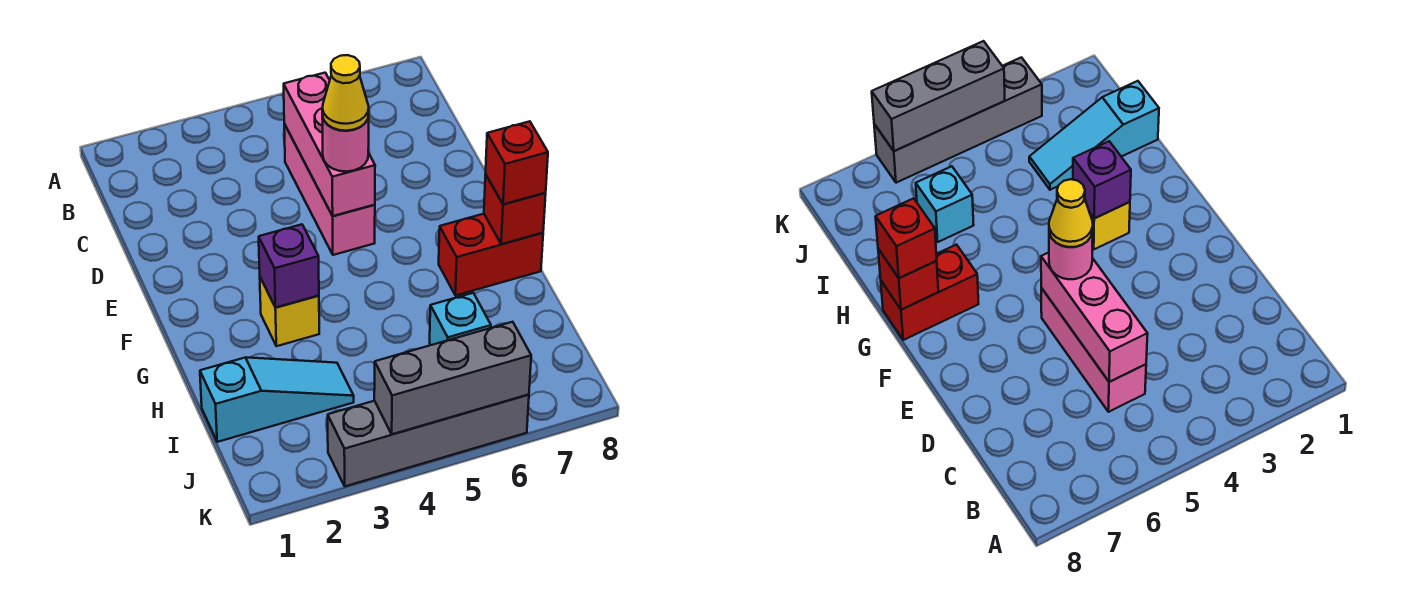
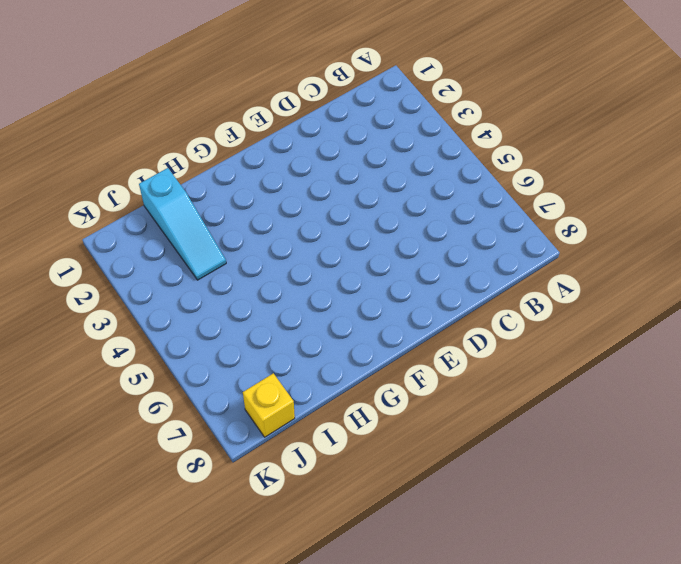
yellow brick J8 level 1 -> yellow brick G3 level 1
none -> pink brick C5:E5 level 1
none -> red brick G7:G8 level 1
none -> cyan brick I6 level 1

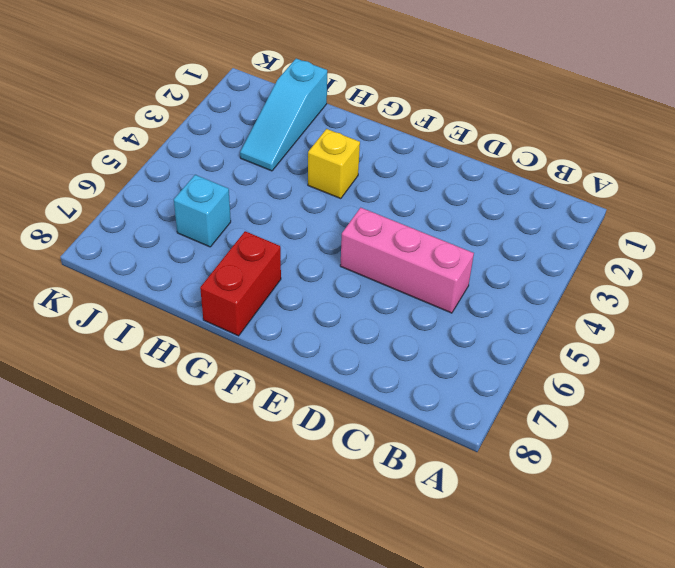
none -> grey brick K3:K6 level 1
none -> pink brick C5:E5 level 2
none -> purple brick G3 level 2

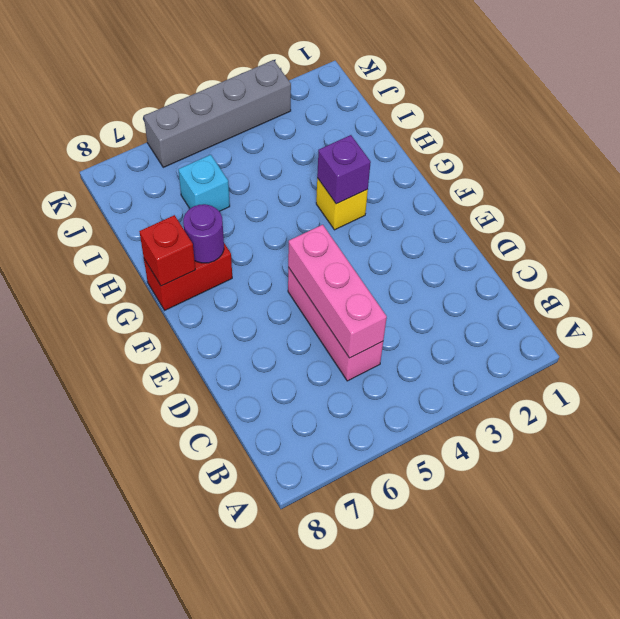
purple round brick G7 level 2 -> none
none -> cyan slope I1:I3 level 1 top 1
none -> grey brick K4:K6 level 2
none -> pink round brick E5 level 3

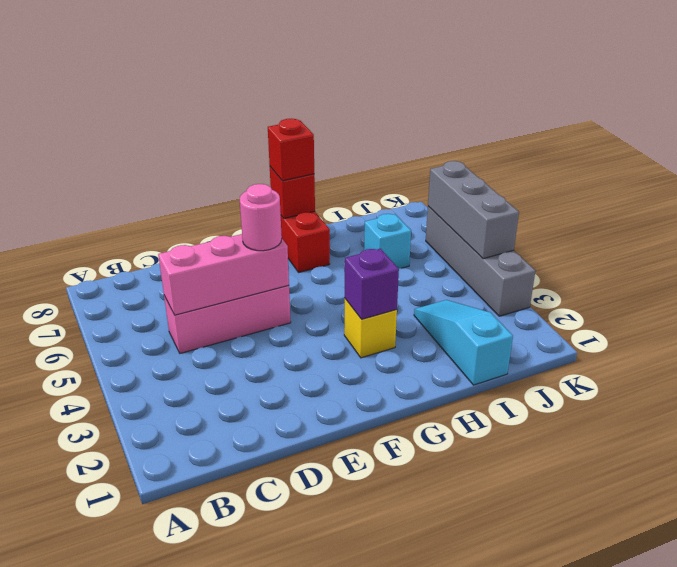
none -> yellow cone E5 level 4

